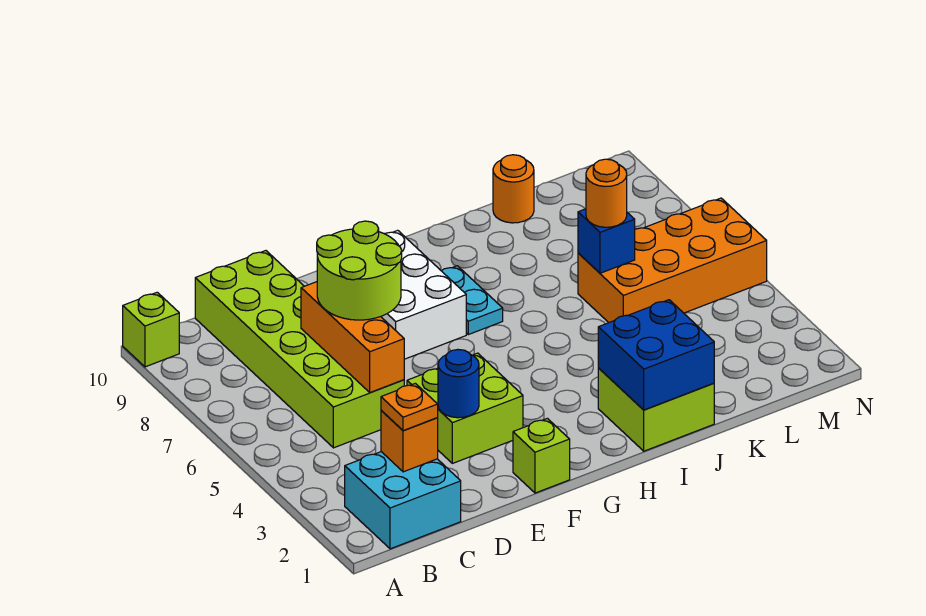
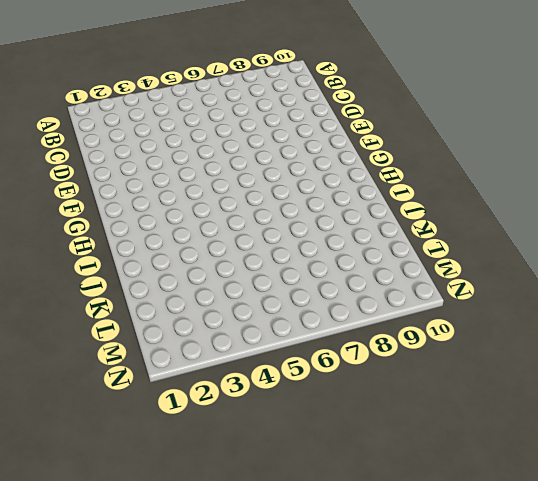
none -> lime brick A10 level 1
none -> cyan brick B1:C2 level 1
none -> lime brick C5:D10 level 1

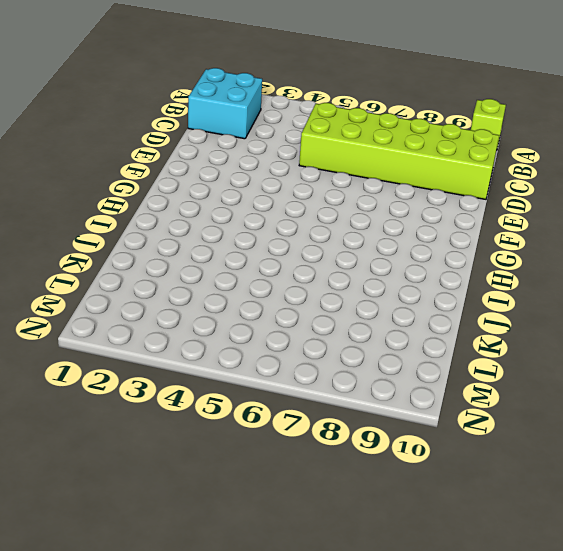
none -> lime brick E3:F4 level 1
none -> lime brick F1 level 1
none -> white brick F7:G9 level 1

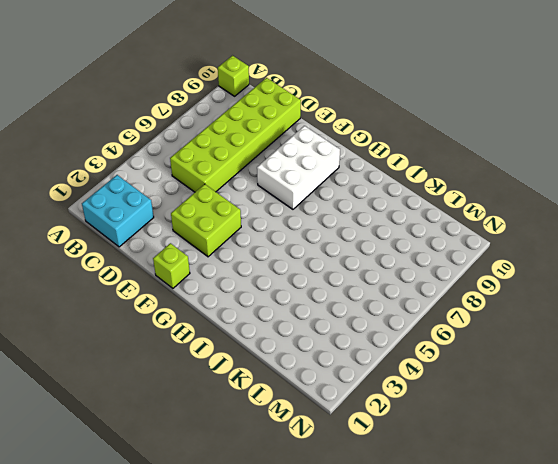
none -> cyan plate H7:H8 level 1
none -> lime brick I1:J2 level 1
none -> orange brick K5:N6 level 1

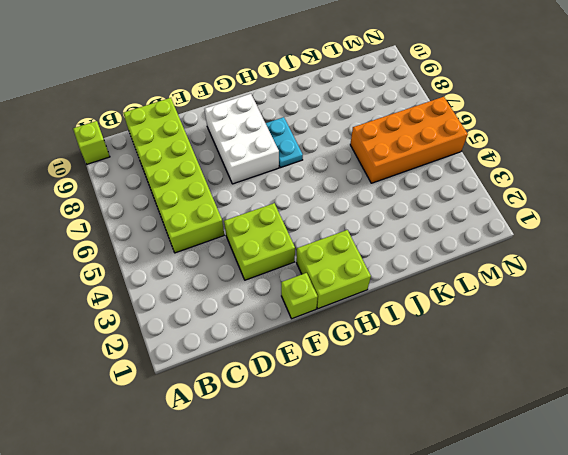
lime brick G1:H2 level 1 -> lime brick I1:J2 level 1
none -> cyan brick B1:C2 level 1
none -> orange round brick K10 level 1
none -> orange brick C2 level 2

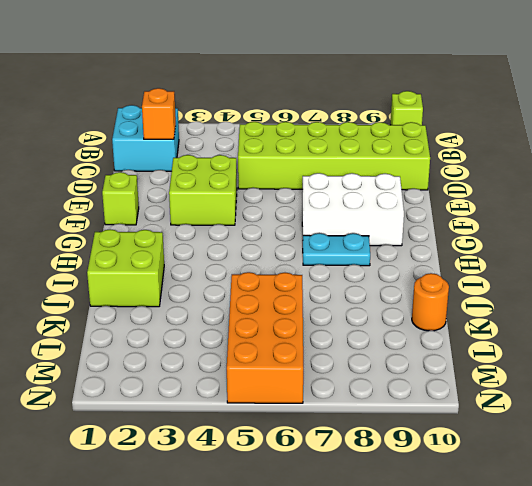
none -> orange brick D5:D7 level 2
none -> blue round brick E3 level 2
none -> blue brick I1:J2 level 2

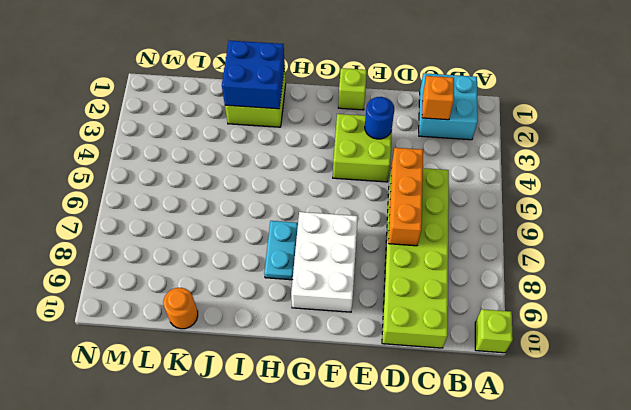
none -> orange brick K5:N6 level 1
none -> blue brick K6 level 2
none -> orange plate C2 level 3

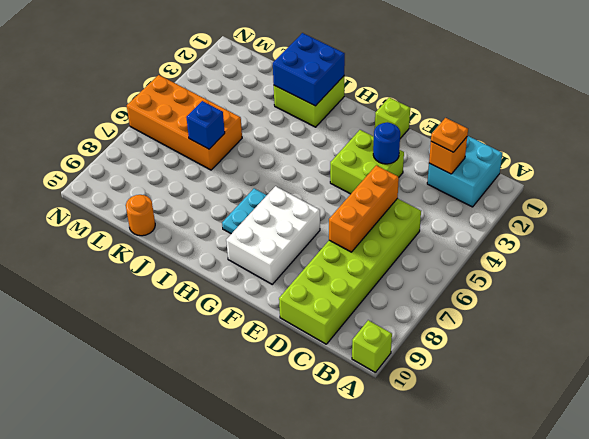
none -> lime round brick D6:E7 level 3
none -> orange round brick K6 level 3

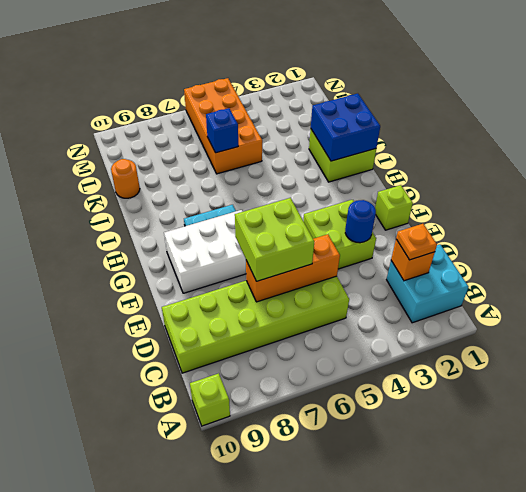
lime brick D6:E7 level 3 -> lime round brick D6:E7 level 3
none -> orange round brick K6 level 3

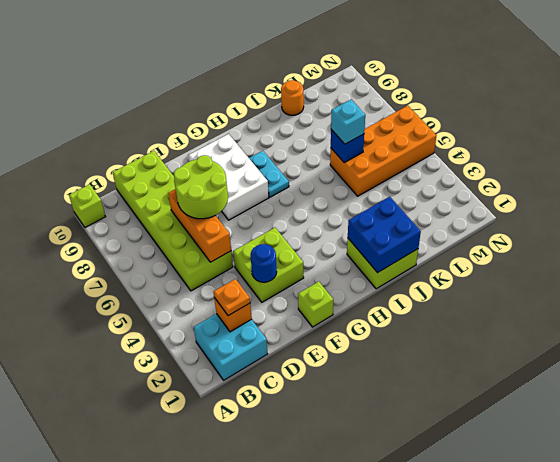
cyan brick K6 level 3 -> orange round brick K6 level 3

